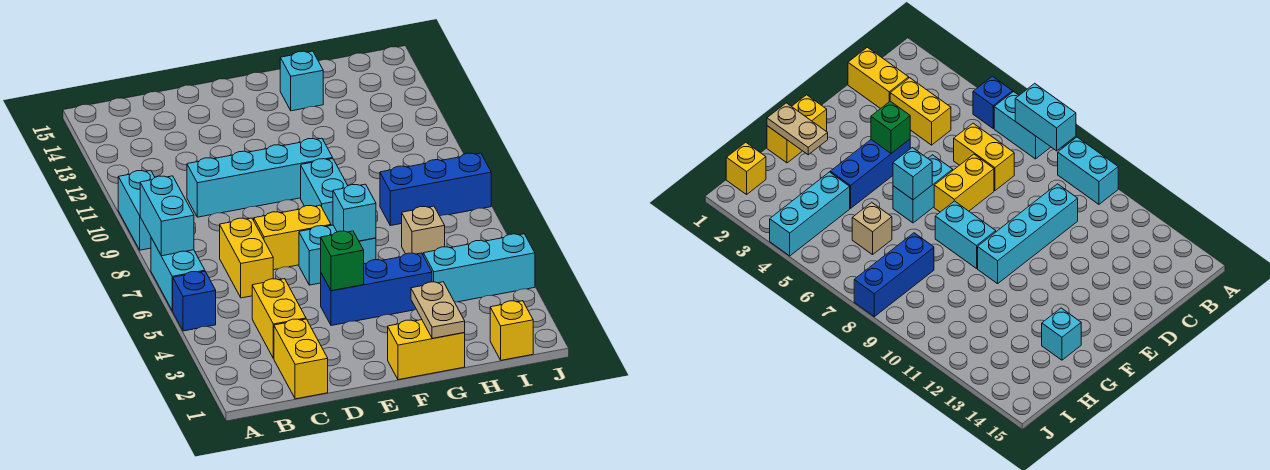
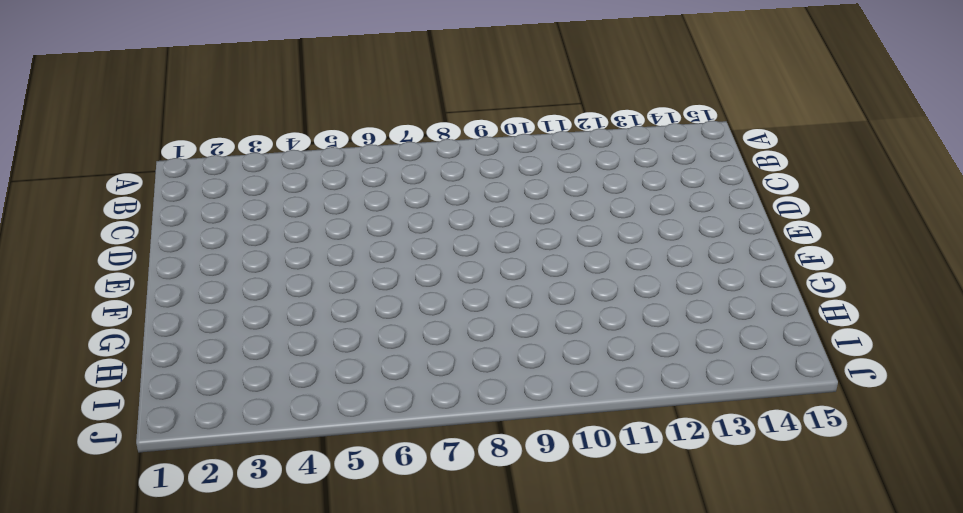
none -> blue brick A5 level 1
none -> cyan brick A6:A7 level 1
none -> cyan brick A9:A10 level 1

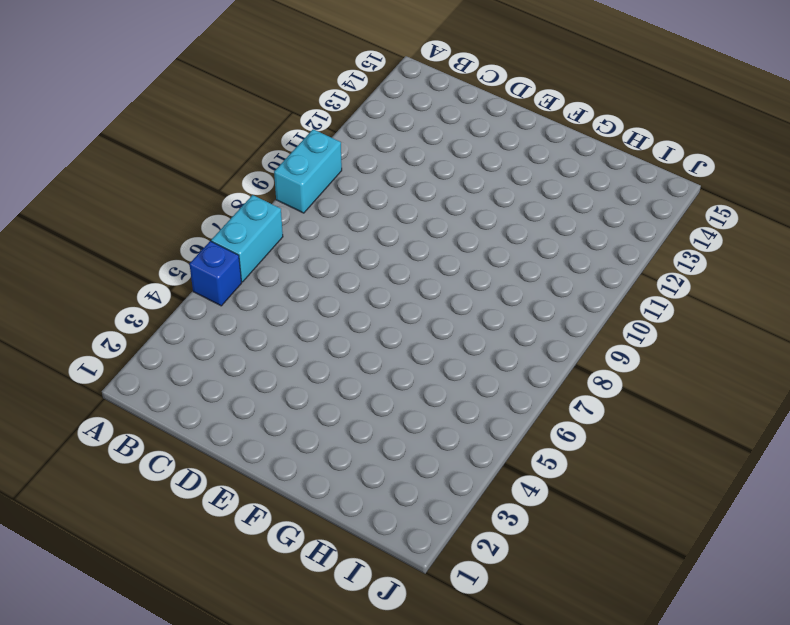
none -> yellow brick C1:C2 level 1
none -> yellow brick C3:C4 level 1
none -> yellow brick C6:C7 level 1

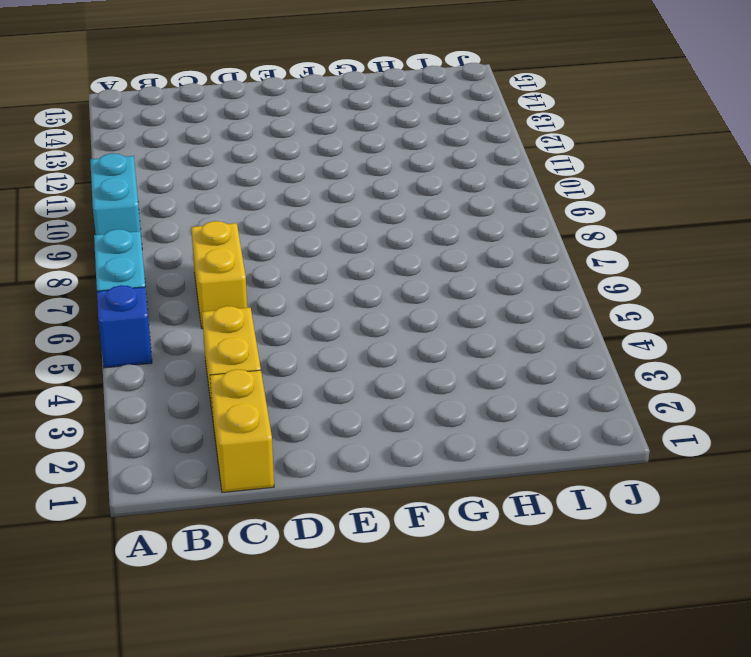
none -> cyan brick C10:F10 level 1
none -> yellow brick D7:E7 level 1
none -> blue brick E4:G4 level 1

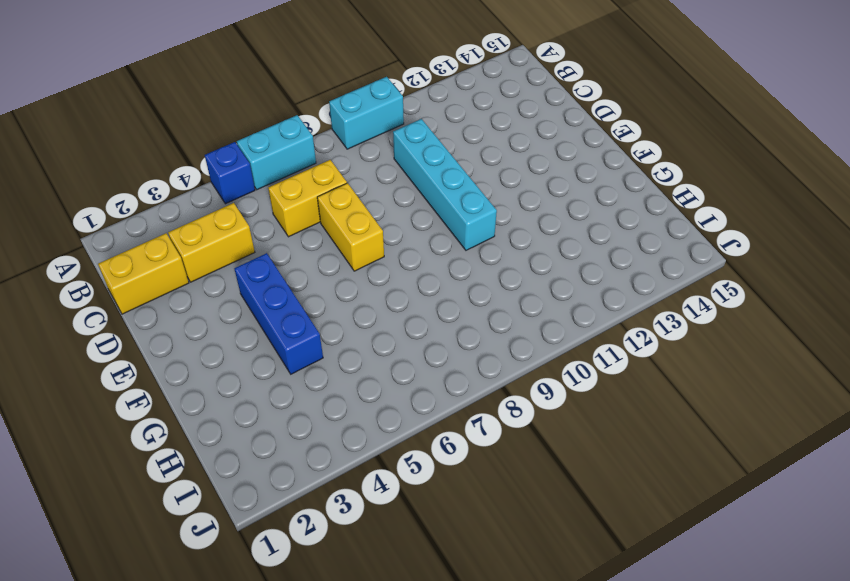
none -> cyan brick E6:F6 level 1
none -> yellow brick F1:G1 level 1
none -> cyan brick F8:F9 level 1

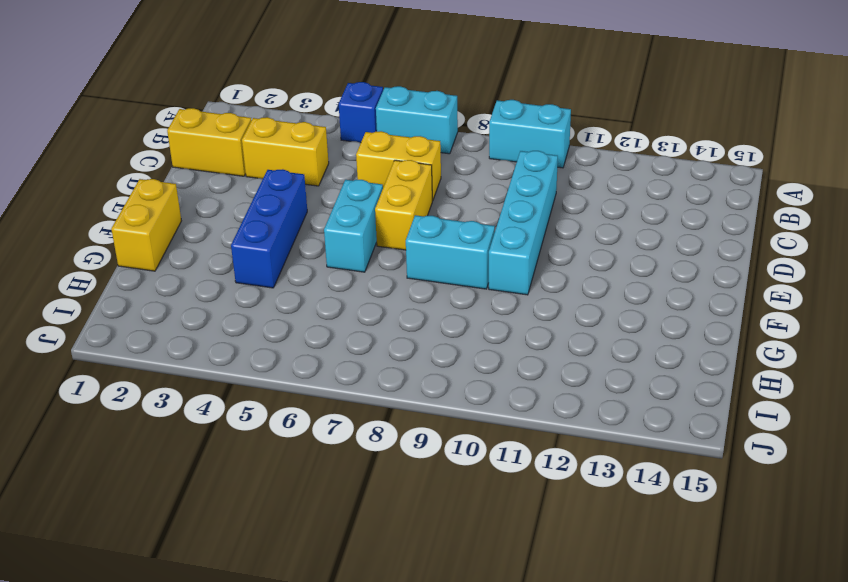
none -> cyan brick G14 level 1
none -> cyan brick H4:J4 level 1
none -> tan brick H6 level 1

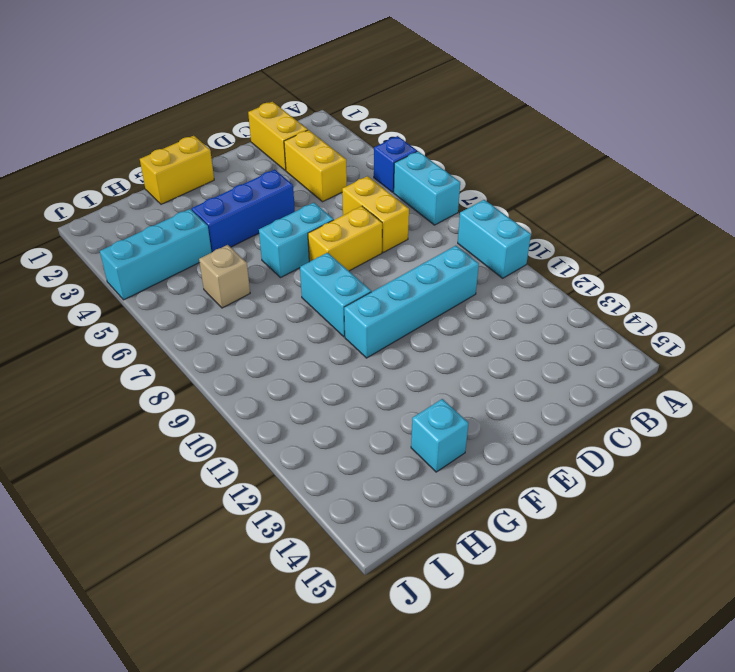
none -> blue brick H8:J8 level 1
none -> yellow brick I1 level 1
none -> cyan brick A7:A8 level 2

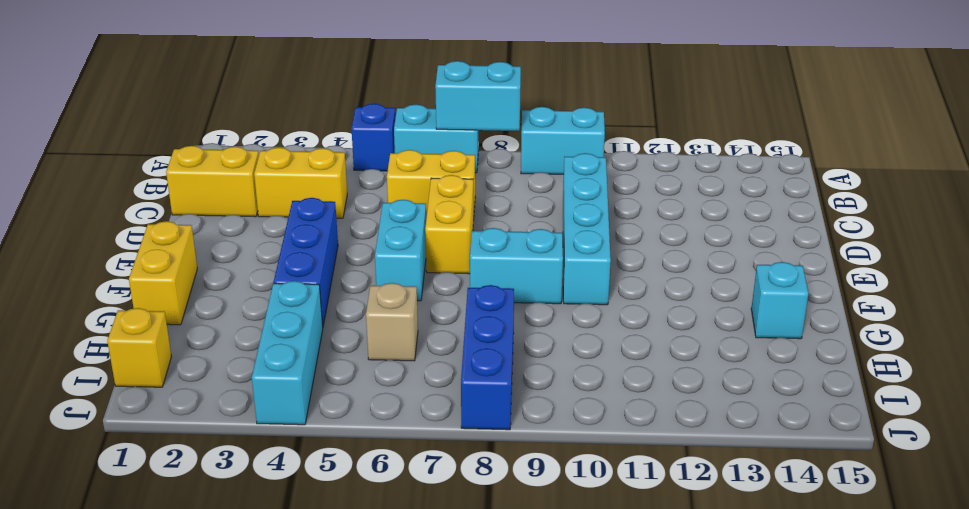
none -> green brick E4 level 2
none -> cyan brick F6 level 2
none -> tan plate G1:G2 level 2

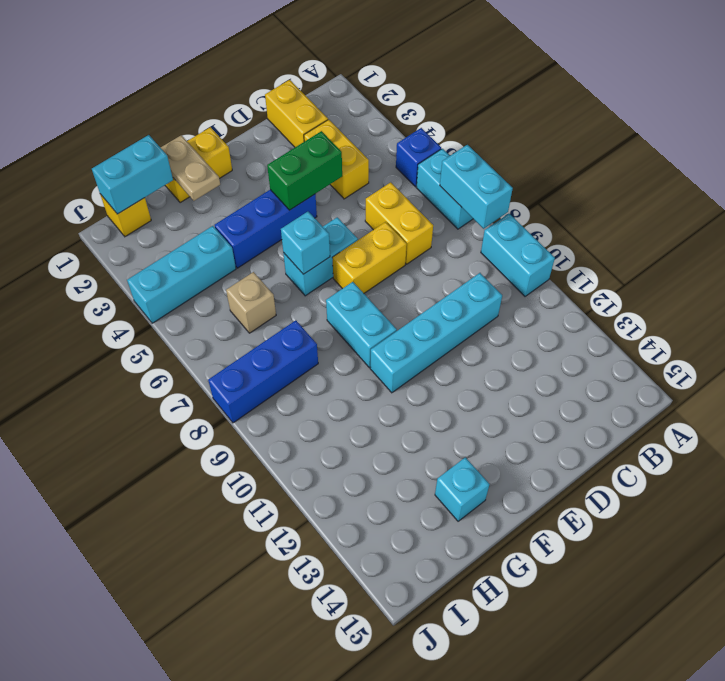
green brick D4:E4 level 2 -> green brick E4 level 2
cyan brick H1:I1 level 2 -> none

